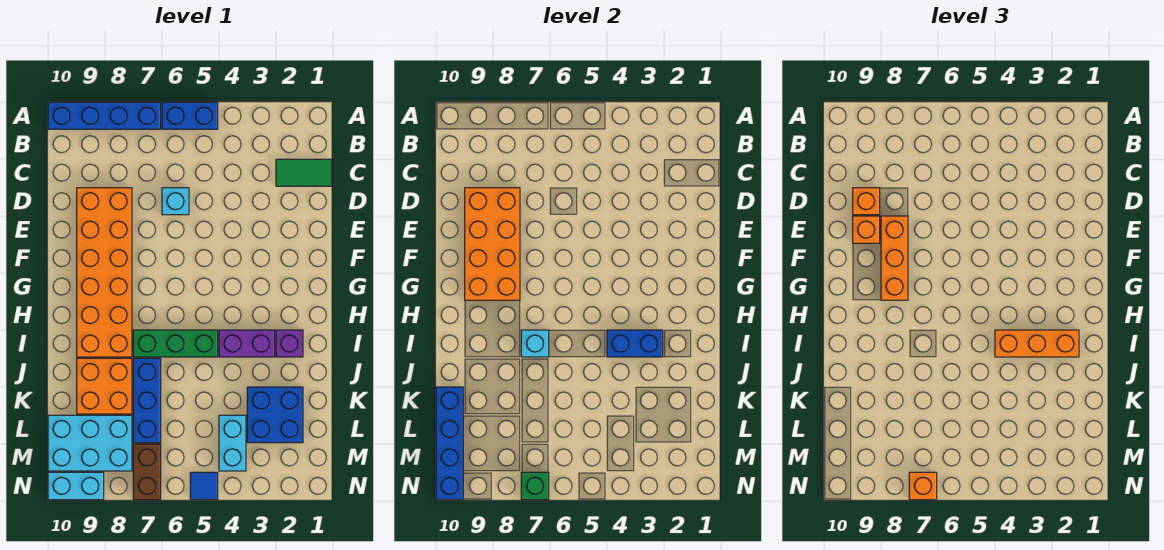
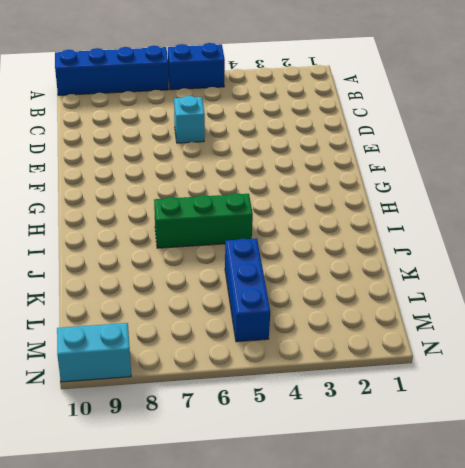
blue brick K5:M5 level 1 -> blue brick J7:L7 level 1
none -> green tile C1:C2 level 1
none -> orange brick D8:I9 level 1
none -> purple brick I2 level 1

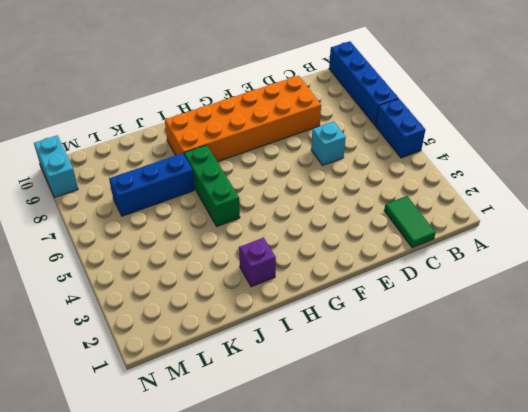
none -> purple brick I3:I4 level 1
none -> orange brick J8:K9 level 1
none -> blue brick K2:L3 level 1

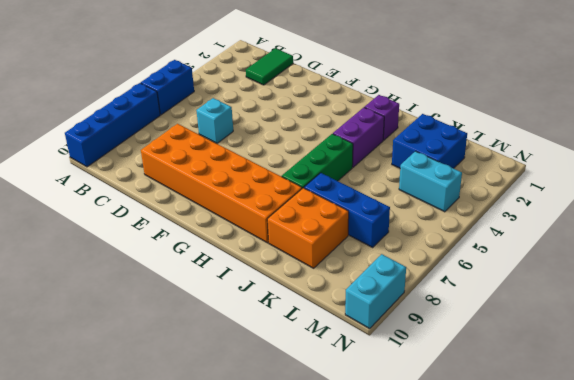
none -> cyan brick L8:M10 level 1
none -> brown brick M7:N7 level 1
none -> blue tile N5 level 1

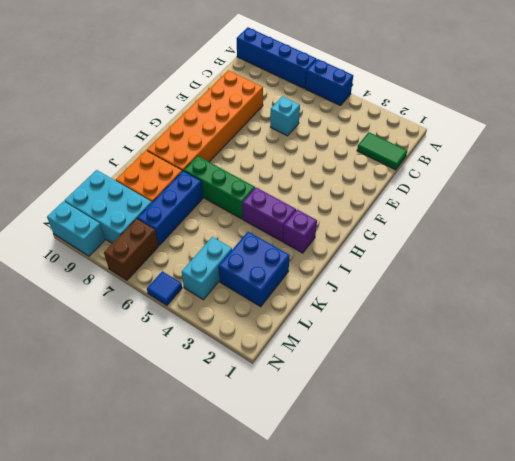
none -> orange brick D8:G9 level 2
none -> blue brick I3:I4 level 2
none -> cyan brick I7 level 2

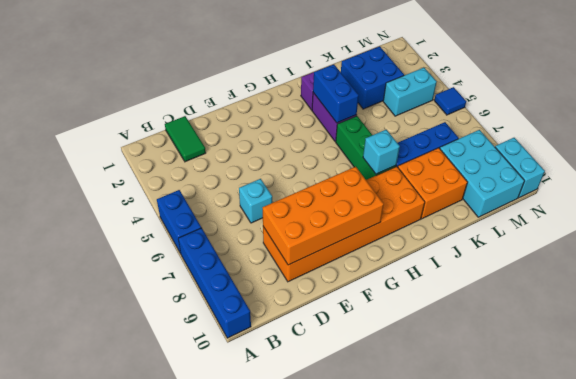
none -> brown brick M7:N7 level 1
none -> blue brick K10:N10 level 2
none -> green brick N7 level 2

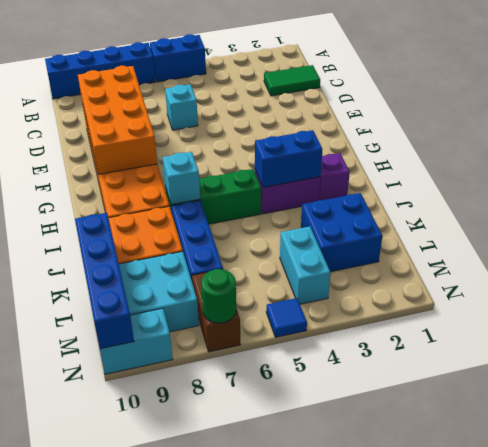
green round brick N7 level 2 -> green brick N7 level 2
none -> orange brick D9 level 3
none -> orange brick E8:G8 level 3
none -> orange brick E9 level 3

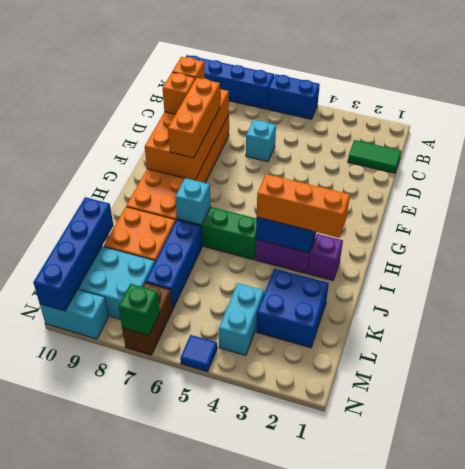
none -> orange brick N7 level 3

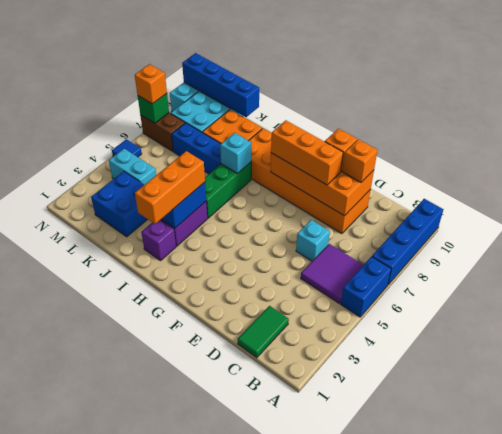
purple tile B5:C6 level 1 -> none

